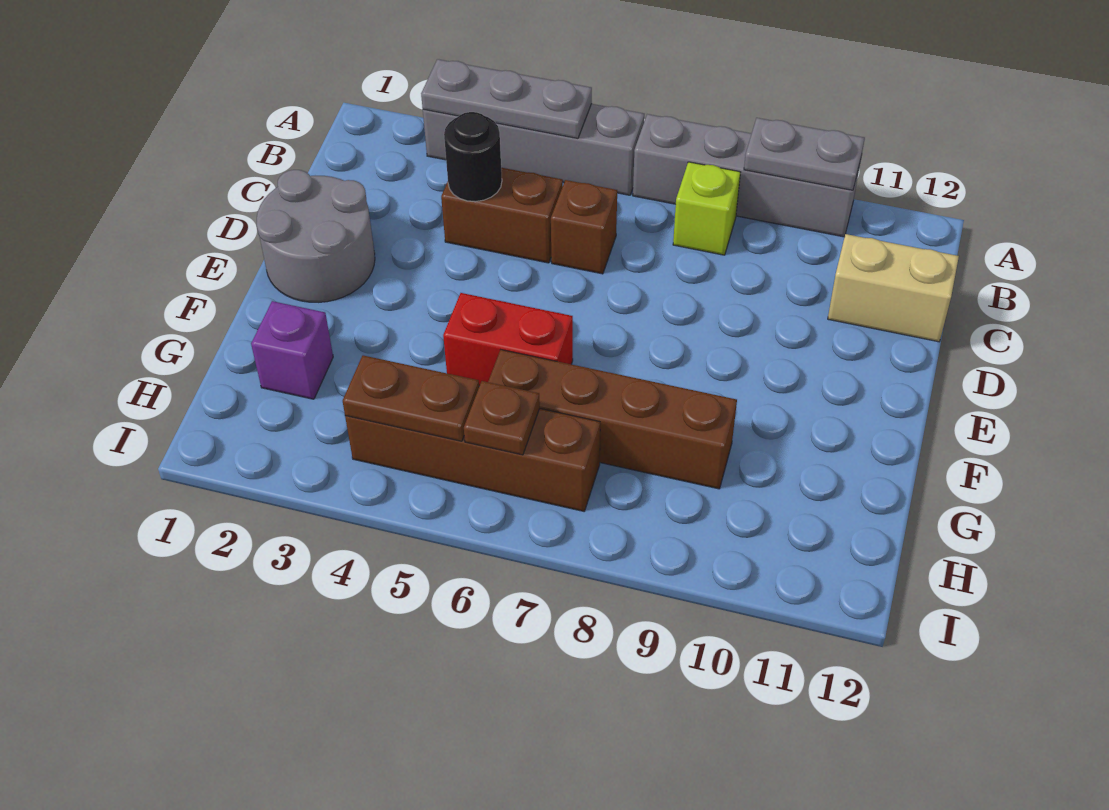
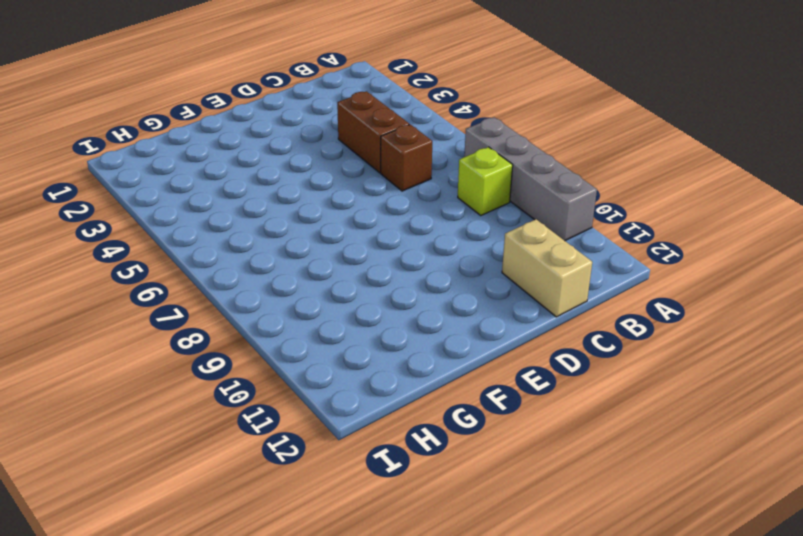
none -> grey brick A3:A6 level 1
none -> grey round brick D1:E2 level 1
none -> red brick F5:F6 level 1

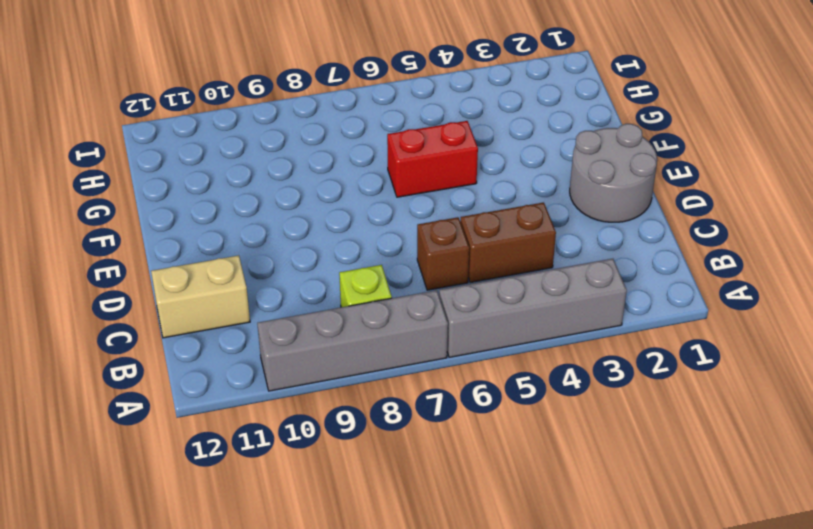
none -> purple brick G2 level 1
none -> brown brick G6:G9 level 1
none -> brown brick H4:H7 level 1

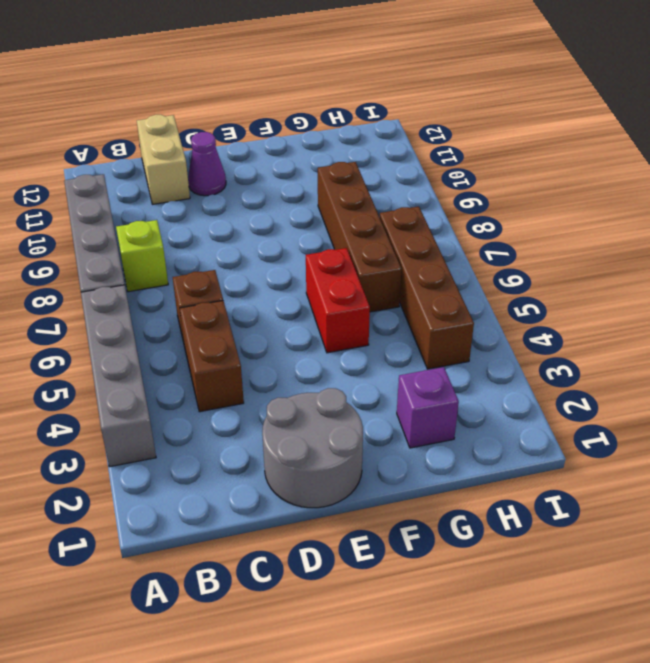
purple cone D11 level 1 -> none
none -> grey plate A3:A5 level 2
none -> grey plate A9:A10 level 2
none -> black round brick C4 level 2

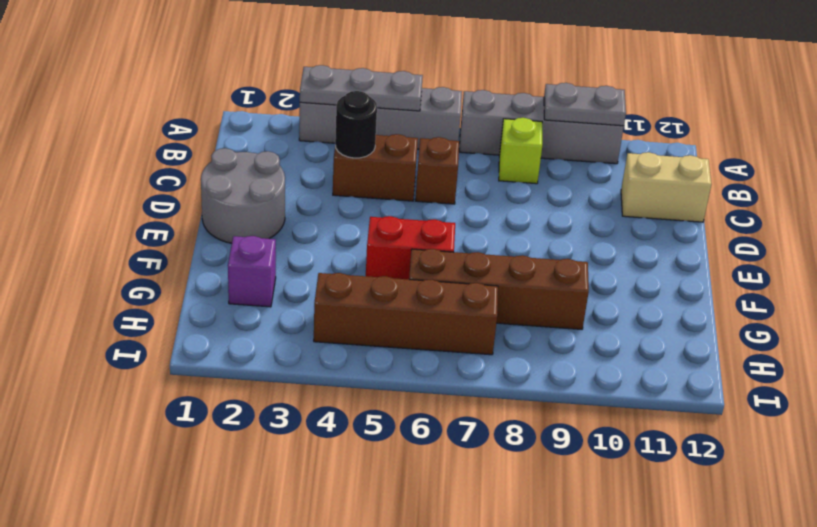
none -> brown plate H4:H5 level 2
none -> brown plate H6 level 2

